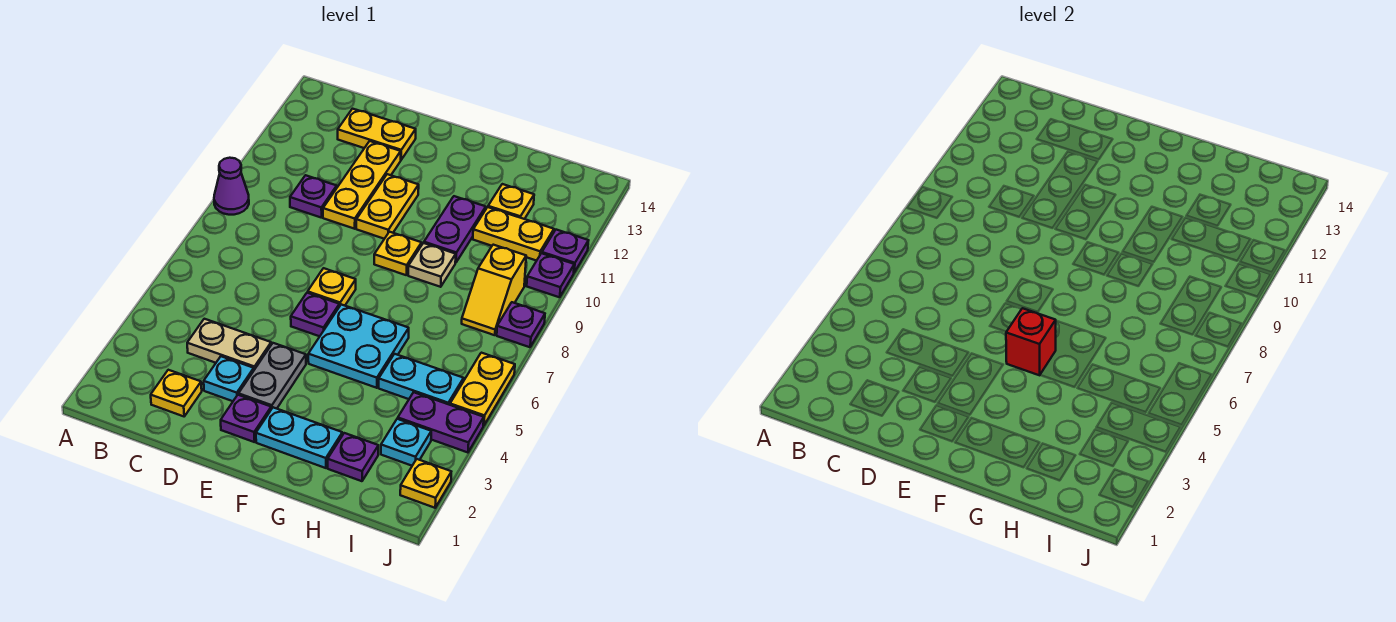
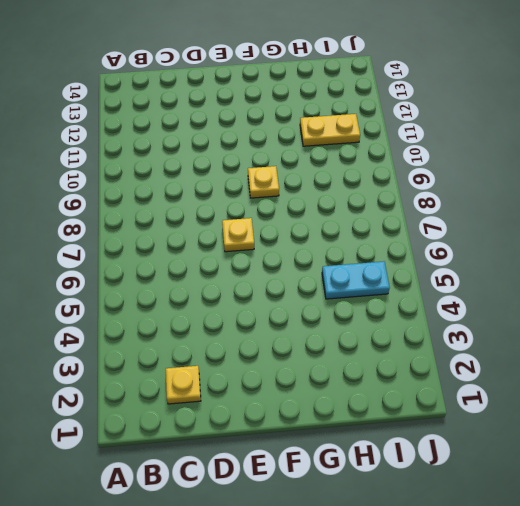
none -> purple cone A9 level 1
none -> tan plate C4:D4 level 1
none -> purple plate C10 level 1
none -> yellow plate C13:D13 level 1

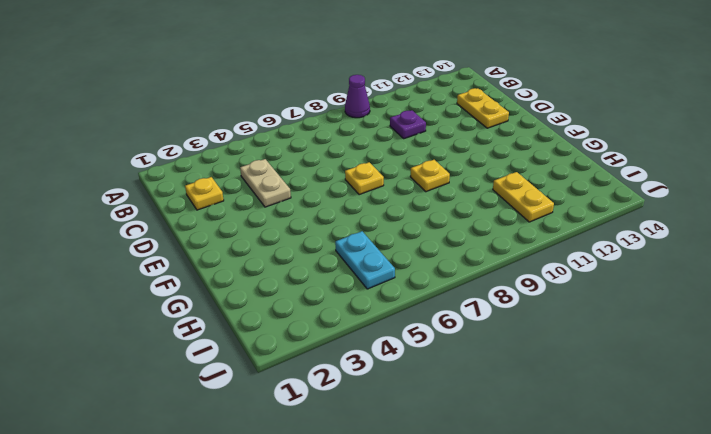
none -> cyan plate D3 level 1
none -> yellow plate D10:D12 level 1
none -> purple plate E2 level 1
none -> grey plate E3:E4 level 1

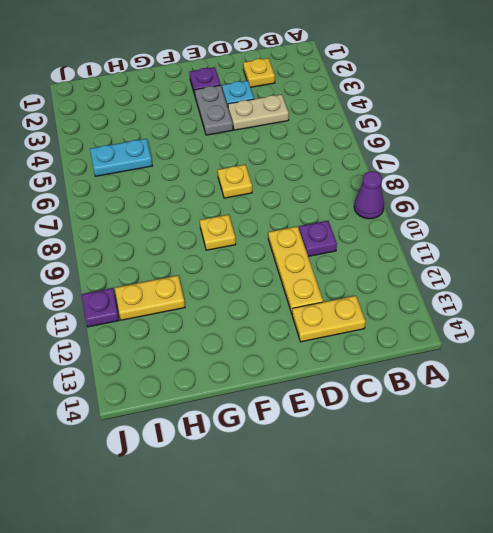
none -> purple plate E6 level 1
none -> yellow plate E10:E11 level 1
none -> cyan plate F2:G2 level 1
none -> cyan plate F5:G6 level 1

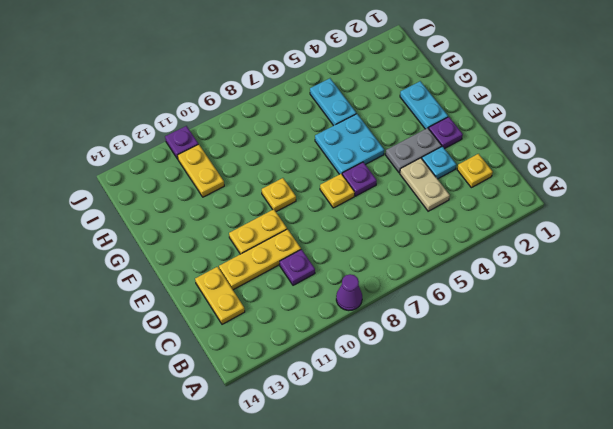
none -> tan plate G9 level 1
none -> purple plate G10:G11 level 1
none -> purple plate H2 level 1
none -> yellow plate H12 level 1

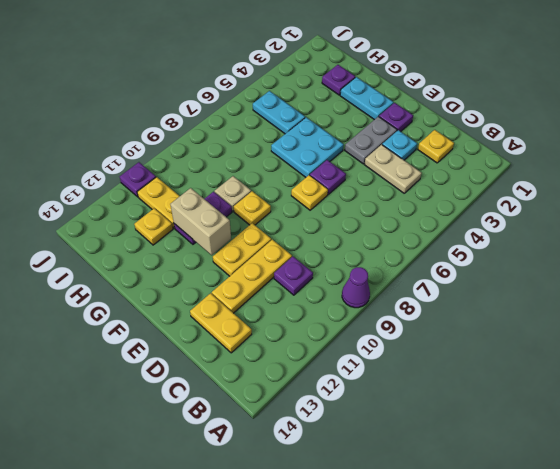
tan brick F11:G11 level 2 -> none
none -> cyan plate I3 level 1
none -> purple plate I4:J4 level 1
none -> yellow slope I8:I9 level 1 top 9
none -> yellow plate J2 level 1

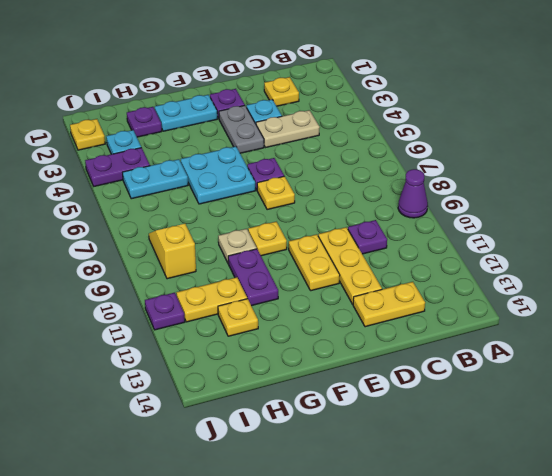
none -> yellow plate J5:J6 level 1
none -> purple plate J8 level 1
none -> purple plate J10 level 1
none -> red brick F5 level 2

